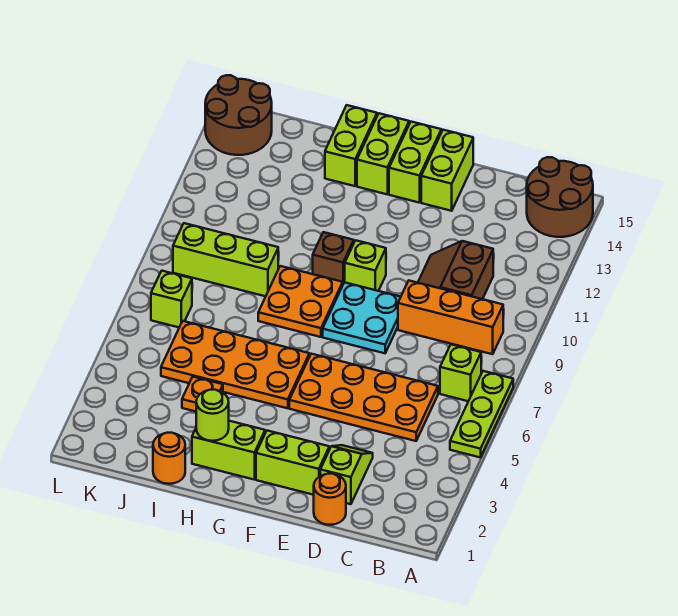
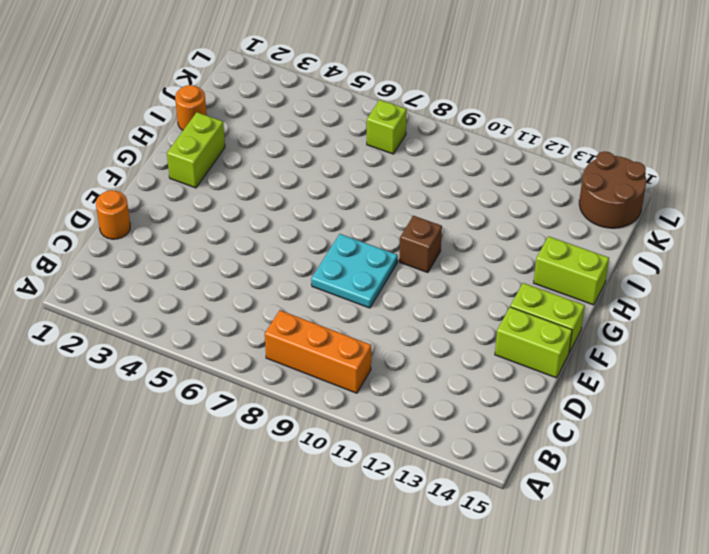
orange brick B8:B10 level 1 -> orange brick B9:D9 level 1
none -> lime plate A5:A7 level 1
none -> brown round brick A14:B15 level 1
none -> lime brick B7 level 1

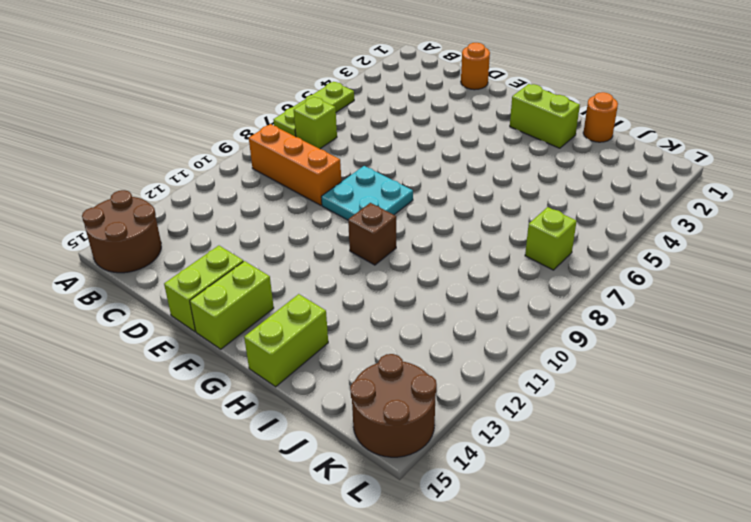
none -> orange plate C5:F6 level 1
none -> brown slope C10:D11 level 1 top C
none -> lime slope D2:D3 level 1 top 2

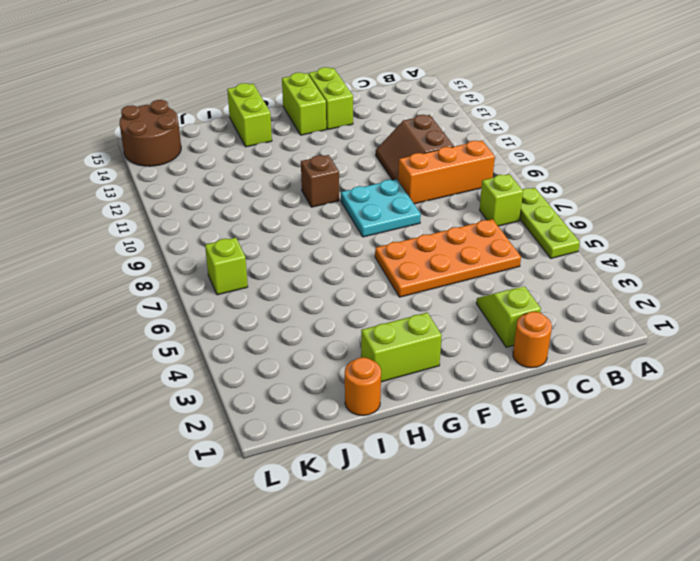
none -> brown round brick A14:B15 level 1
none -> lime brick E2:F2 level 1
none -> lime brick F10 level 1

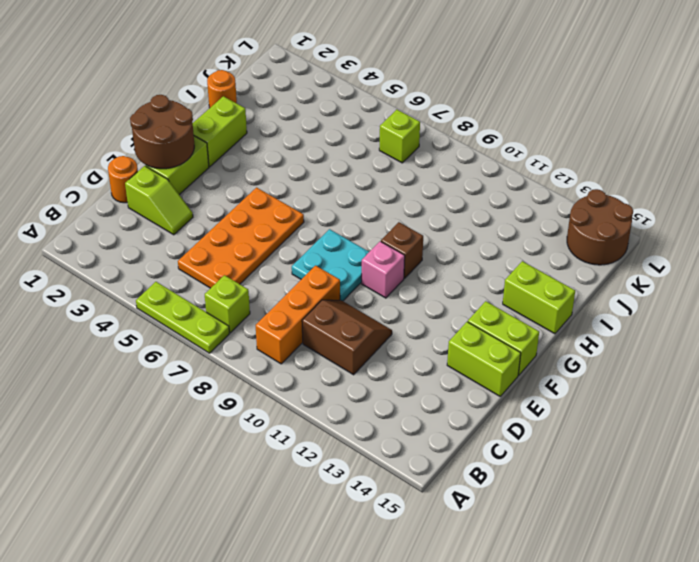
brown round brick E1:F2 level 2 -> brown round brick A14:B15 level 1
pink brick F10 level 1 -> lime brick F10 level 1
none -> orange plate G5:J6 level 1
none -> orange plate G8:H9 level 1
none -> lime brick G14:G15 level 1

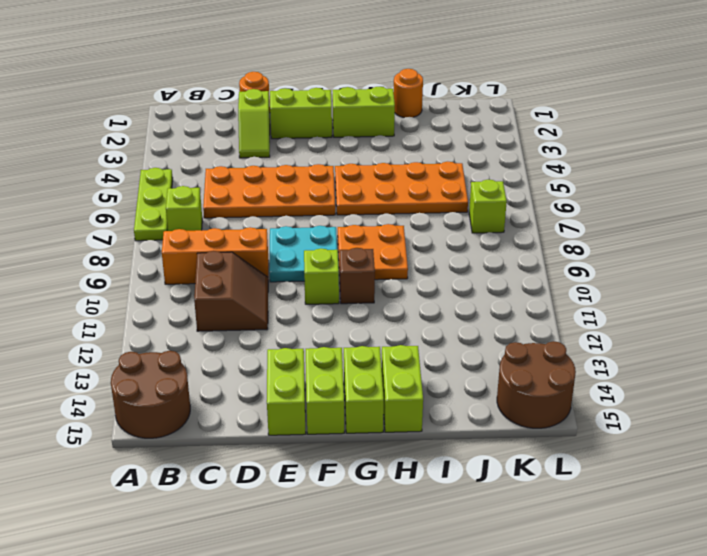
none -> orange plate I4 level 1
none -> lime brick I9:K9 level 1
none -> lime round brick H2 level 2

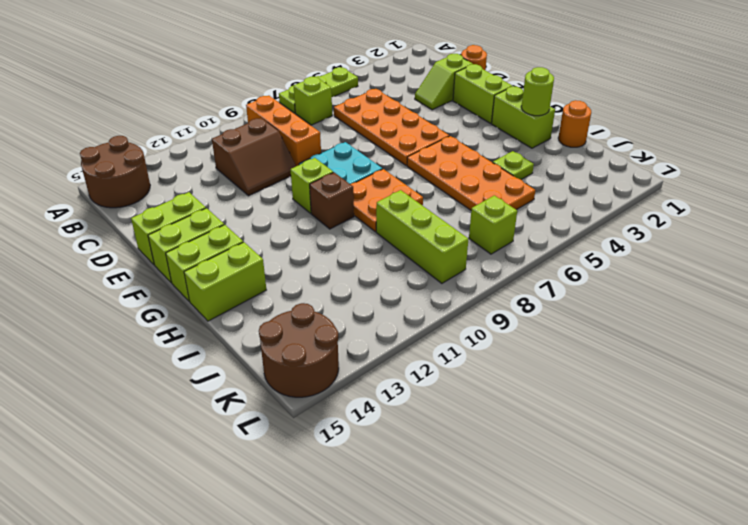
lime plate I4 level 1 -> orange plate I4 level 1

